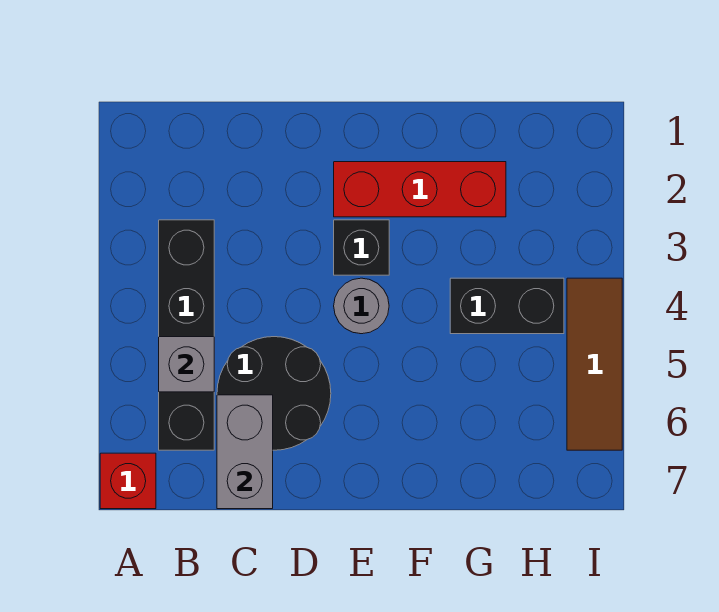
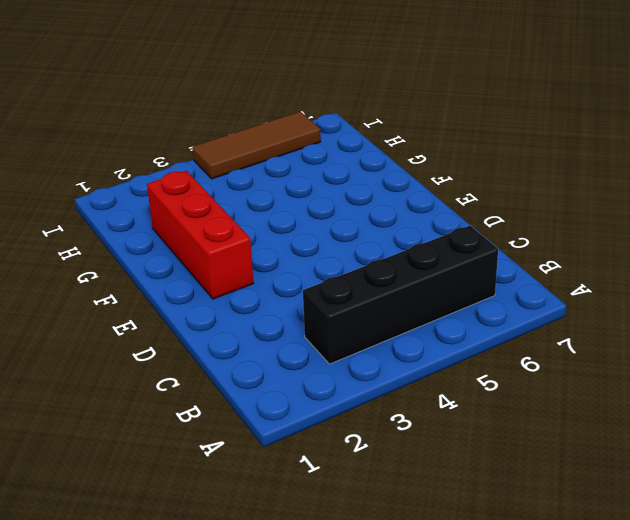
none -> red brick A7 level 1
none -> black round brick C5:D6 level 1

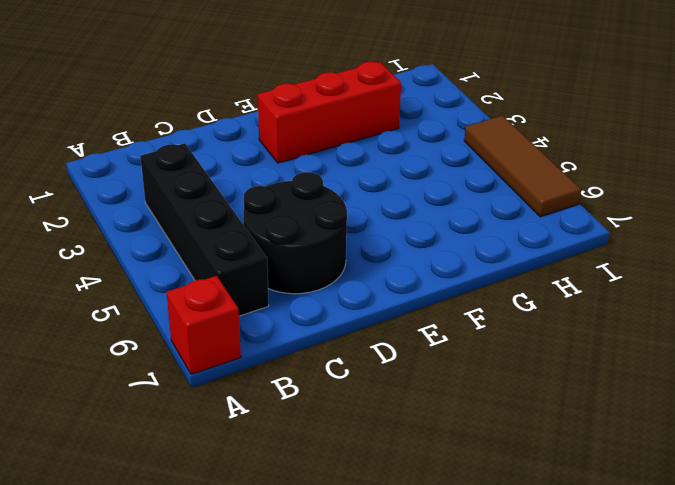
none -> black brick E3 level 1
none -> grey round brick E4 level 1

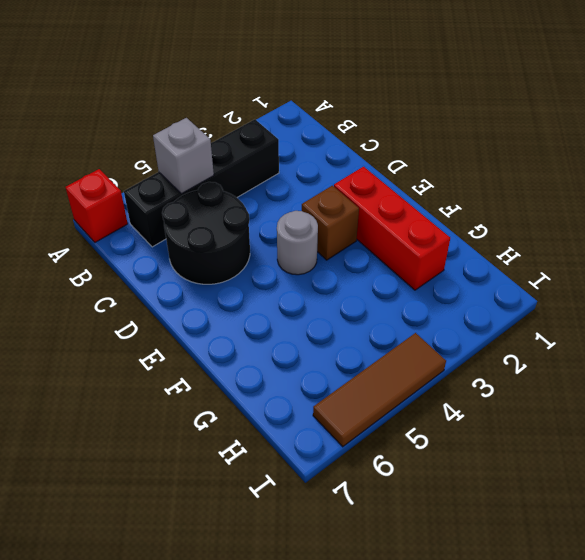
brown brick E3 level 1 -> black brick E3 level 1
none -> black brick G4:H4 level 1
none -> grey brick C6:C7 level 2

